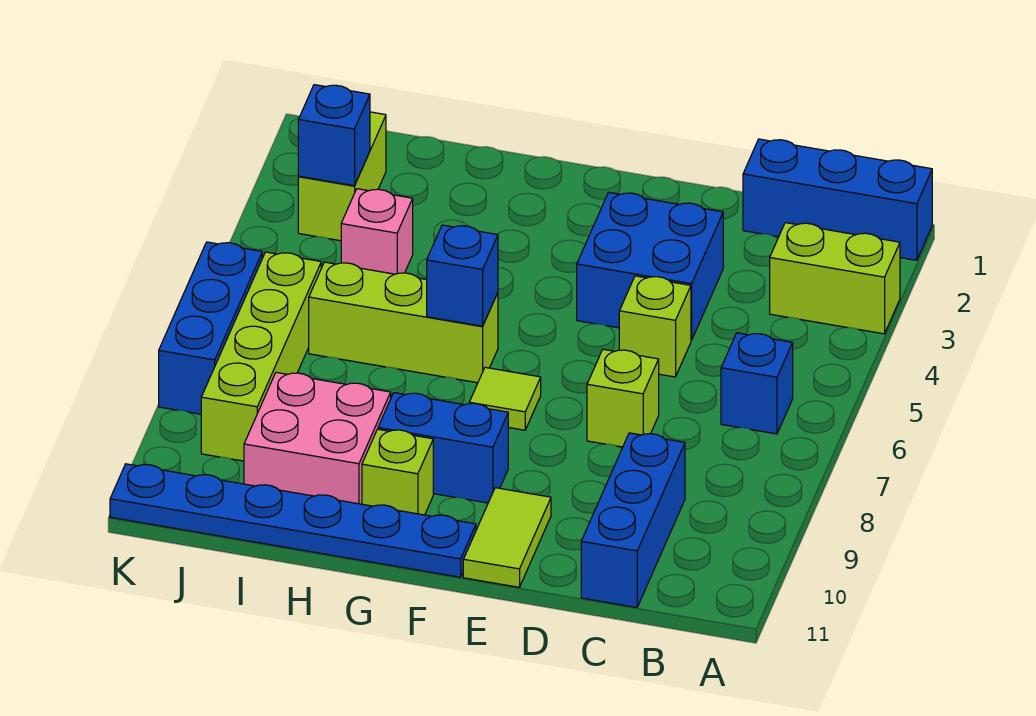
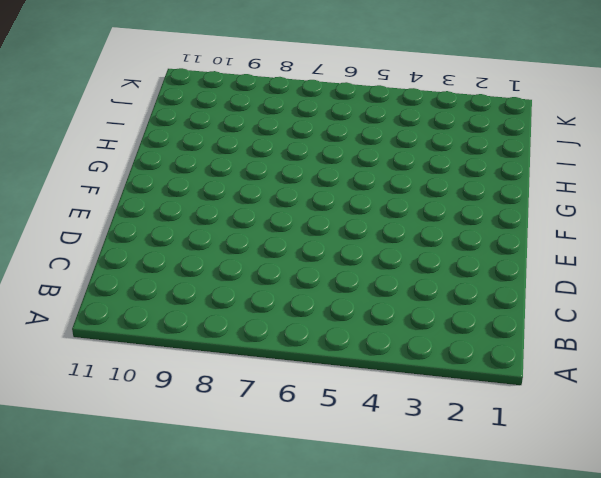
none -> blue brick A1:C1 level 1
none -> lime brick A3:B3 level 1
none -> blue brick B6 level 1

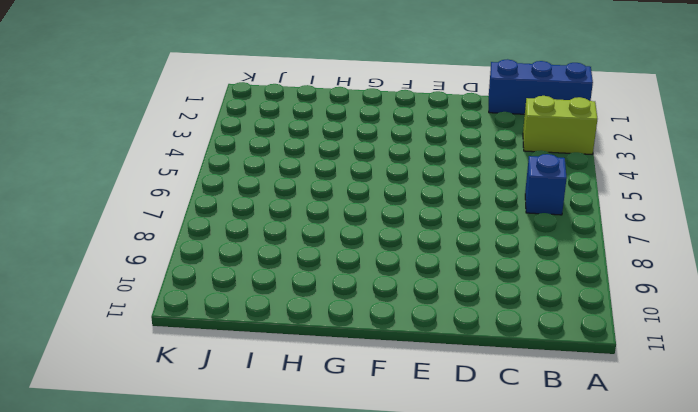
none -> blue brick C9:C11 level 1
none -> blue brick D3:E4 level 1
none -> lime brick D5 level 1

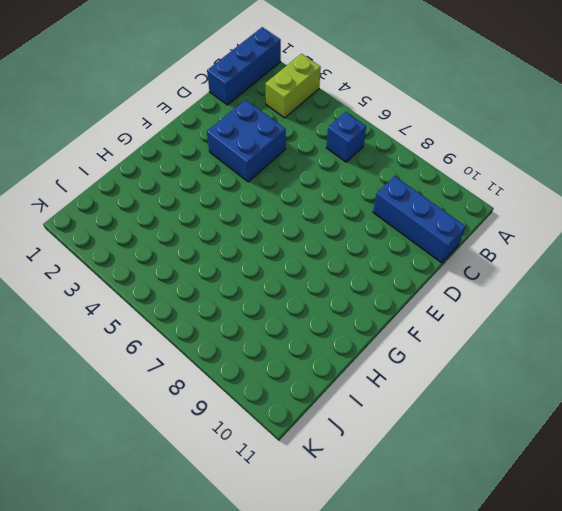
none -> lime brick D5 level 1
none -> lime brick D7 level 1
none -> lime tile E10:E11 level 1

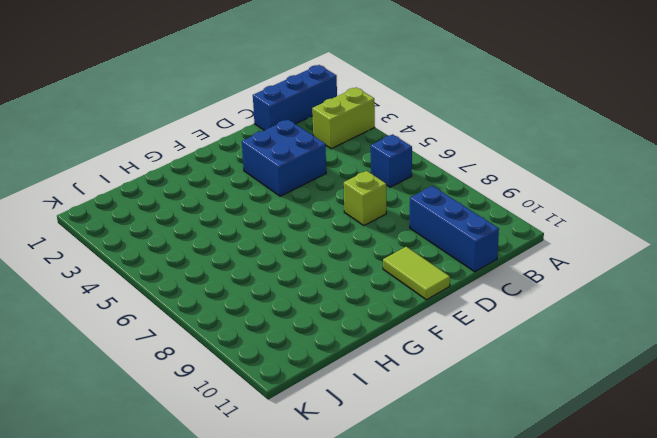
none -> lime brick D5 level 1
none -> lime tile F7 level 1
none -> blue brick F9:G9 level 1

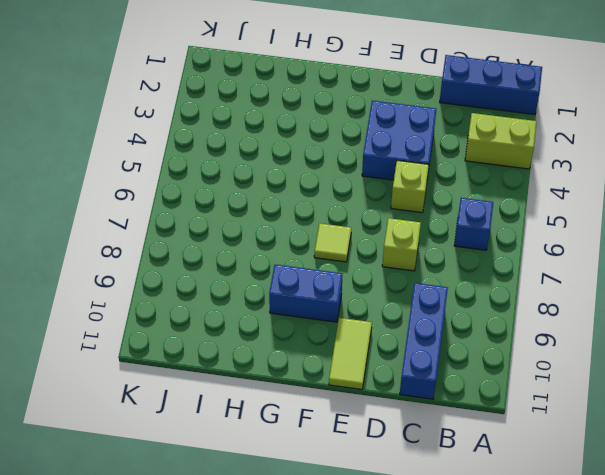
none -> blue plate F11:K11 level 1
none -> lime brick G6:I6 level 1
none -> lime brick G10 level 1

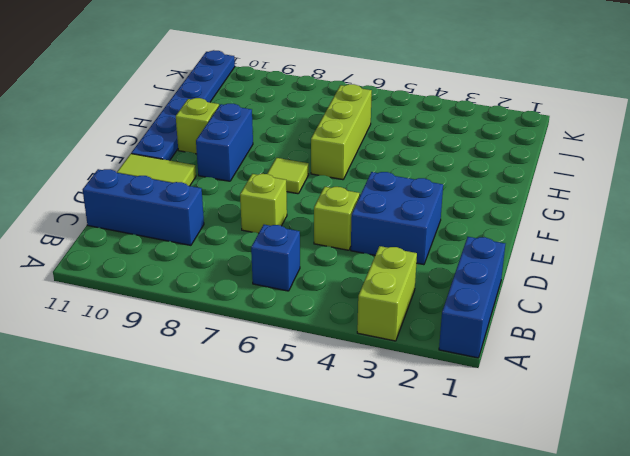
none -> pink brick H9:I10 level 1
none -> pink brick I4 level 1
none -> lime brick J2:J3 level 1

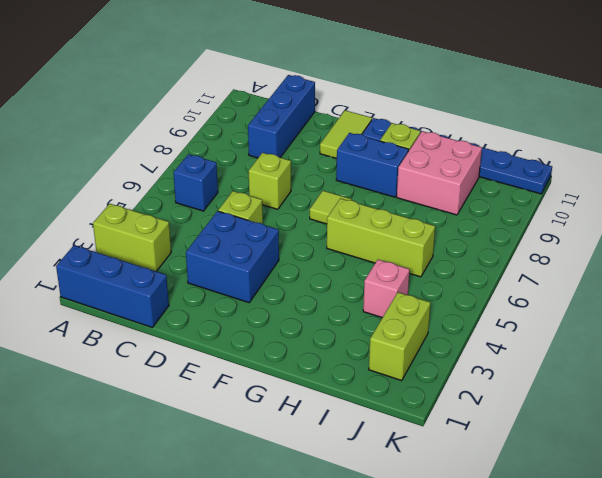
none -> lime brick J6:J9 level 1
none -> blue brick K6:K8 level 1
none -> blue brick G6 level 2

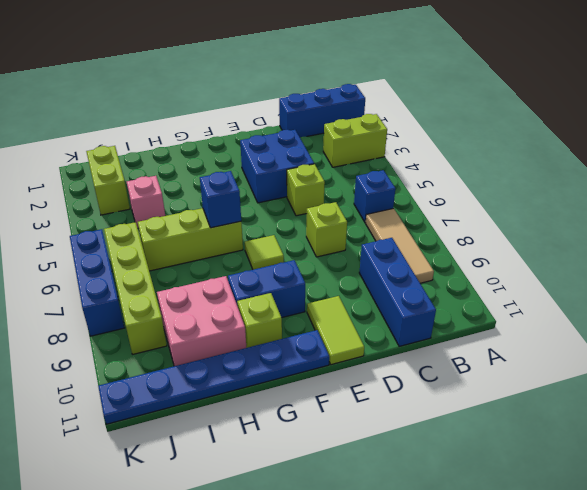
tan tile B7:B9 level 1 -> none
none -> blue brick J3 level 2

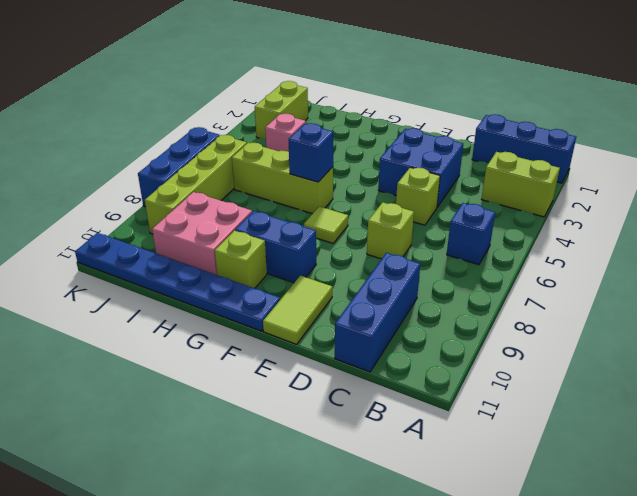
none -> blue brick J3 level 2

